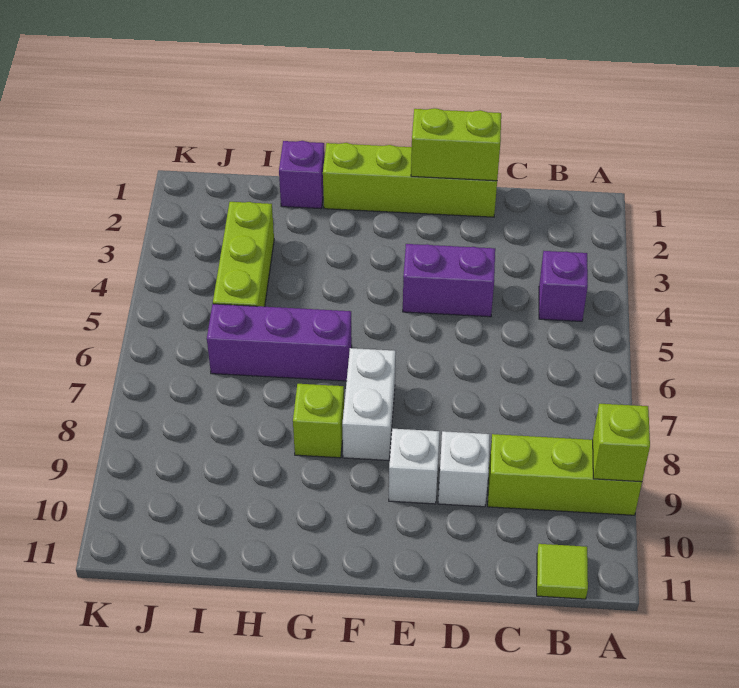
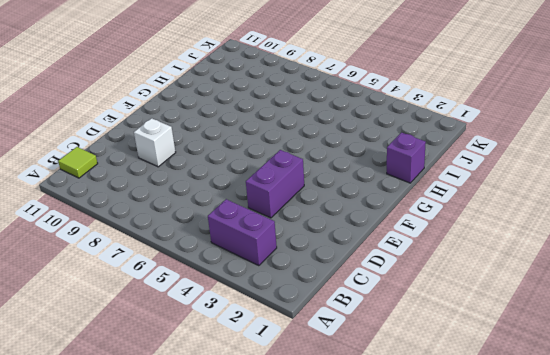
purple brick B3:B4 level 1 -> purple brick B4 level 1
none -> lime brick A9:C9 level 1
none -> lime brick D1:G1 level 1
none -> white brick E9 level 1

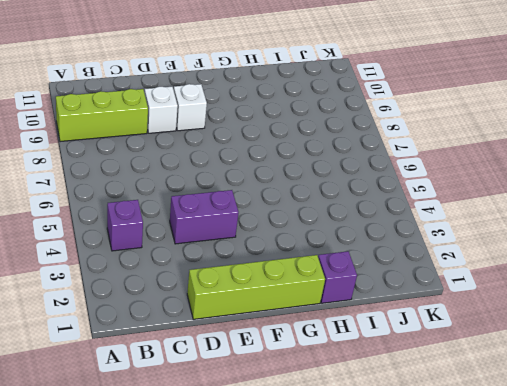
none -> lime tile B11 level 1
none -> white brick F7:F8 level 1
none -> purple brick G6:I6 level 1

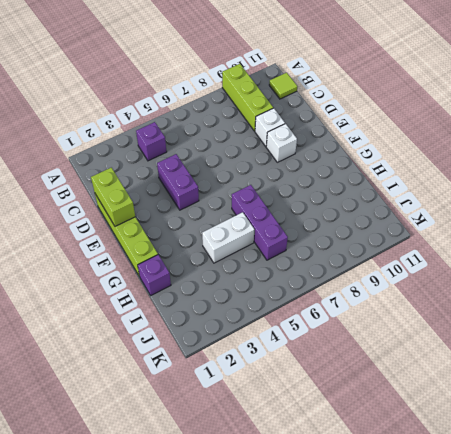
white brick H4:H5 level 1 -> white brick F7:F8 level 1
none -> lime brick G8 level 1
none -> lime brick I3:I5 level 1
none -> lime brick A9 level 2

